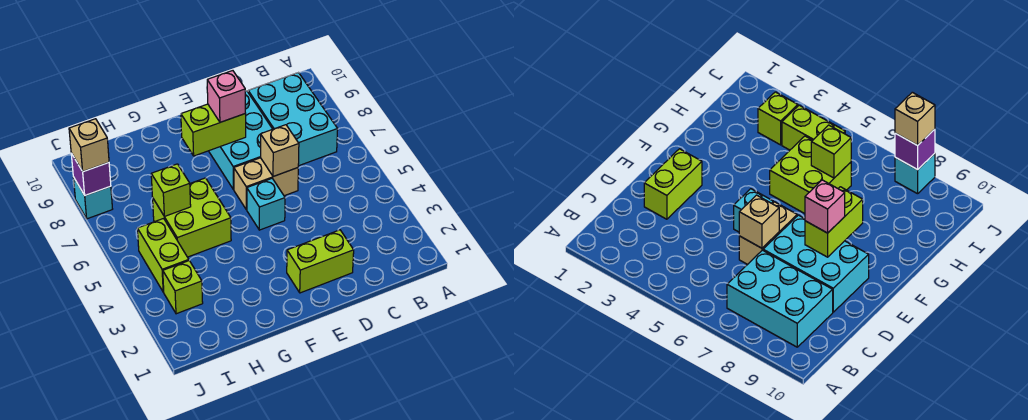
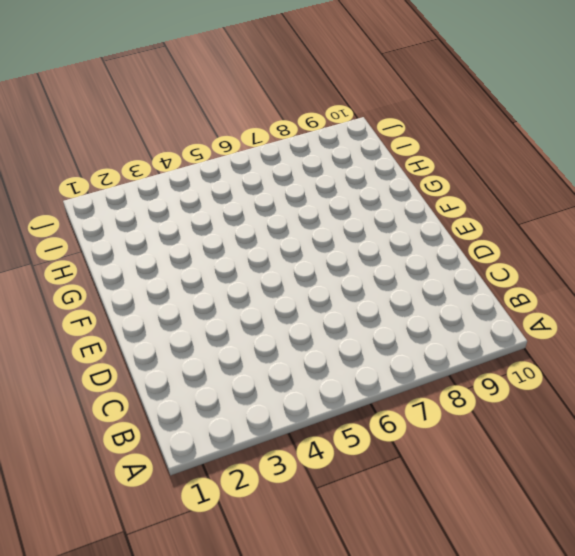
none -> cyan brick B7:C9 level 1
none -> lime brick D2:E2 level 1
none -> tan brick D6:E6 level 1

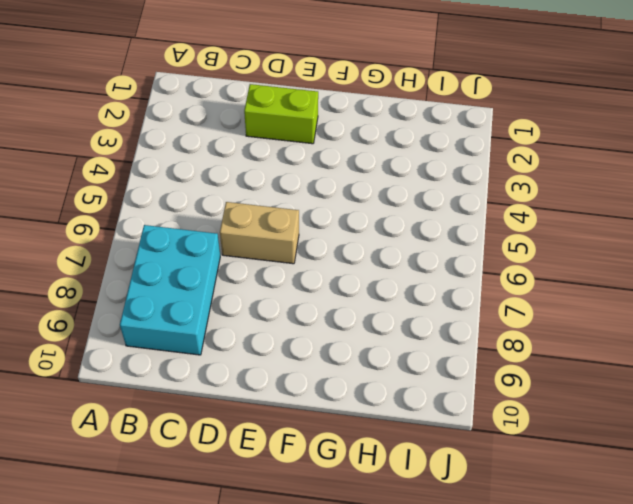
none -> cyan brick D7:E9 level 1
none -> cyan brick E5 level 1
none -> lime brick G5:H6 level 1

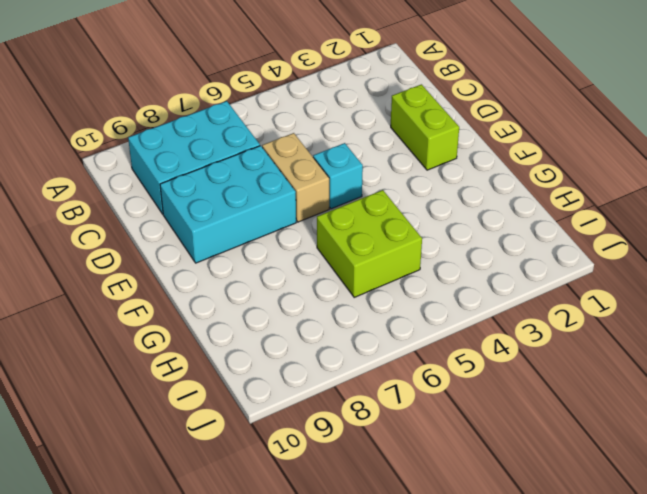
none -> lime brick I3 level 1
none -> lime brick I4:I5 level 1
none -> cyan brick J8 level 1

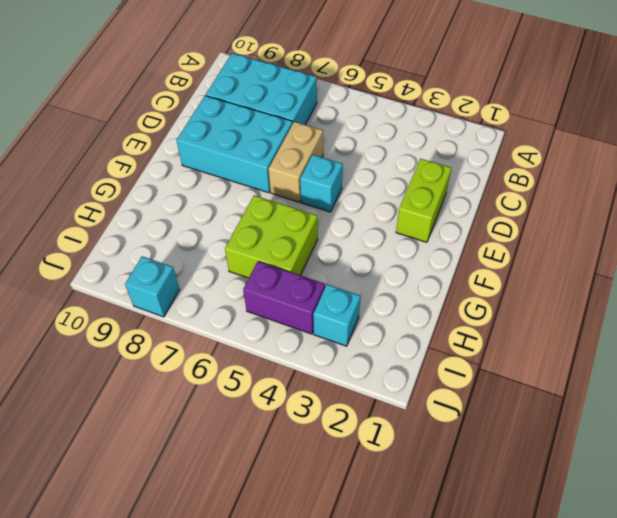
cyan brick I3 level 1 -> lime brick I3 level 1
purple brick I4:I5 level 1 -> lime brick I4:I5 level 1
none -> tan brick D6 level 2
none -> lime brick E8:F8 level 2
none -> lime brick H6 level 2

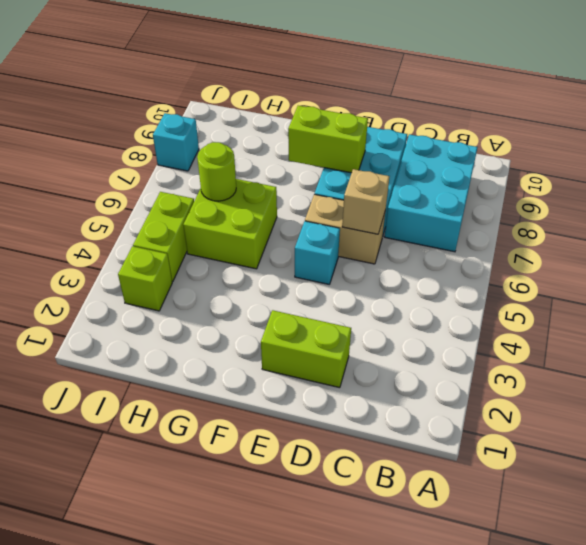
lime round brick H6 level 2 -> lime brick H6 level 2
none -> purple brick J8 level 2
none -> pink brick E8 level 3
none -> tan brick J8 level 3

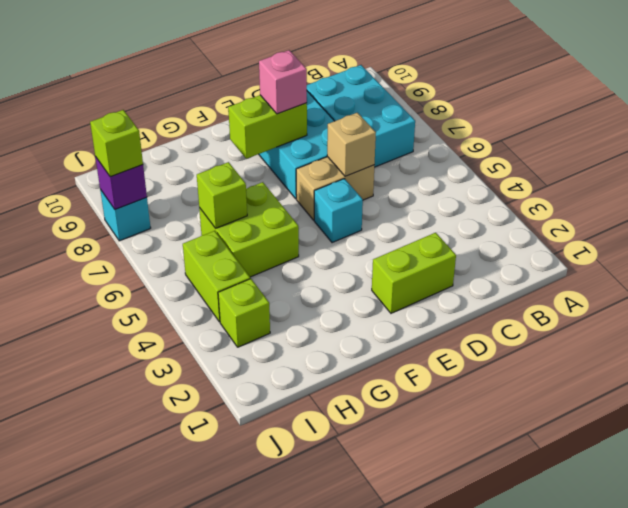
lime brick J8 level 3 -> tan brick J8 level 3

